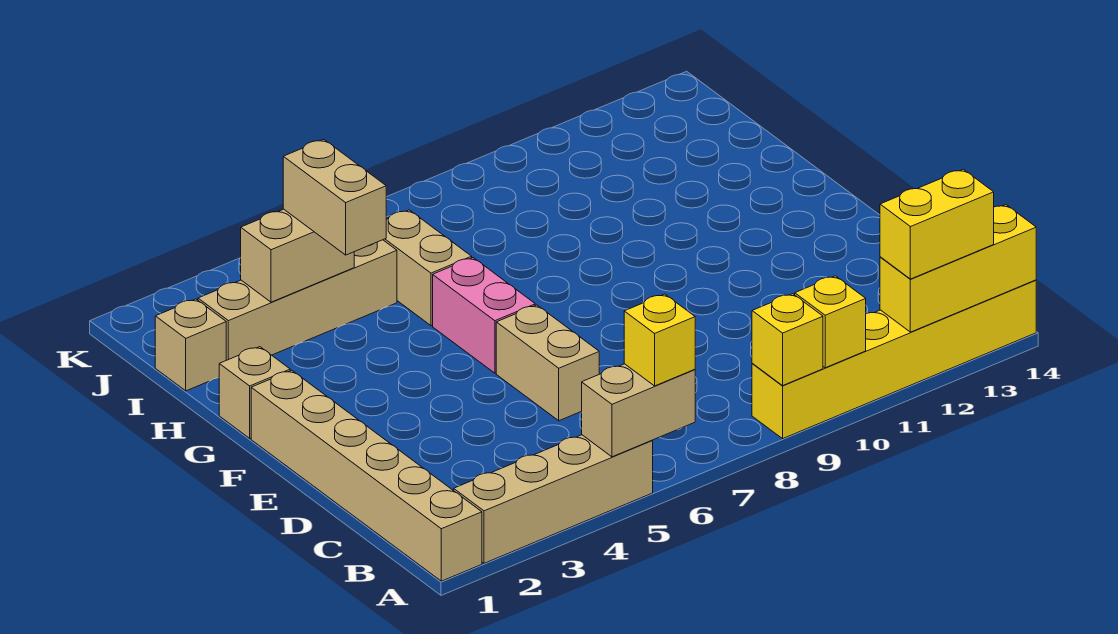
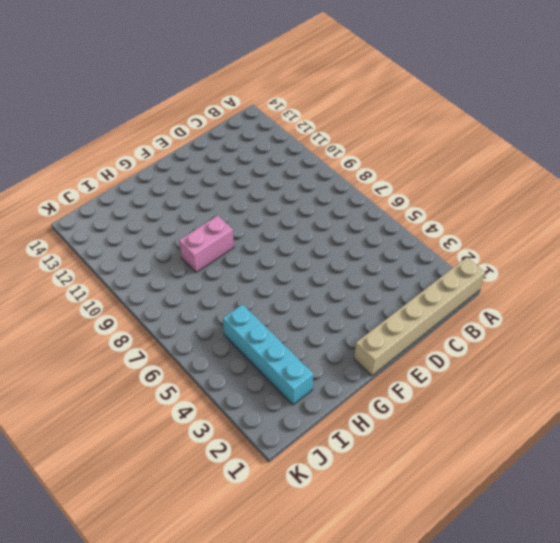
pink brick G9:H9 level 1 -> pink brick F6:G6 level 1
cyan brick I2:I5 level 1 -> tan brick I2:I5 level 1
none -> tan brick A2:A5 level 1
none -> yellow brick A9:A14 level 1
none -> tan brick D6:E6 level 1

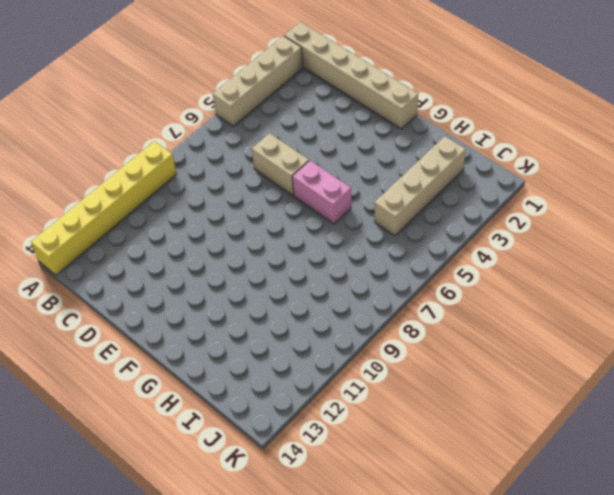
none -> tan brick G1 level 1
none -> tan brick H6:I6 level 1
none -> tan brick I1 level 1

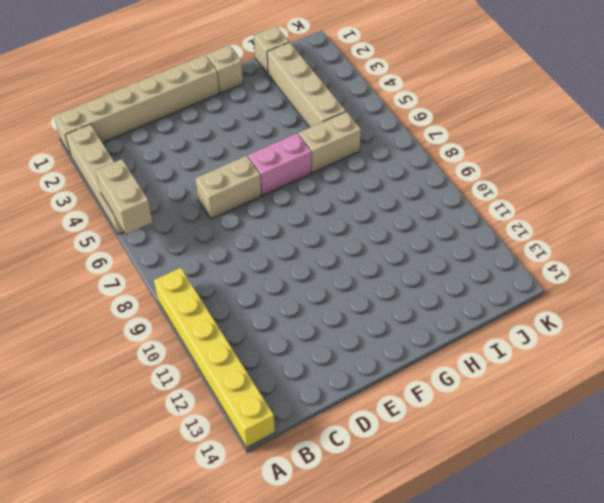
none -> yellow brick A9 level 2
none -> yellow brick A10 level 2
none -> yellow brick A12:A14 level 2

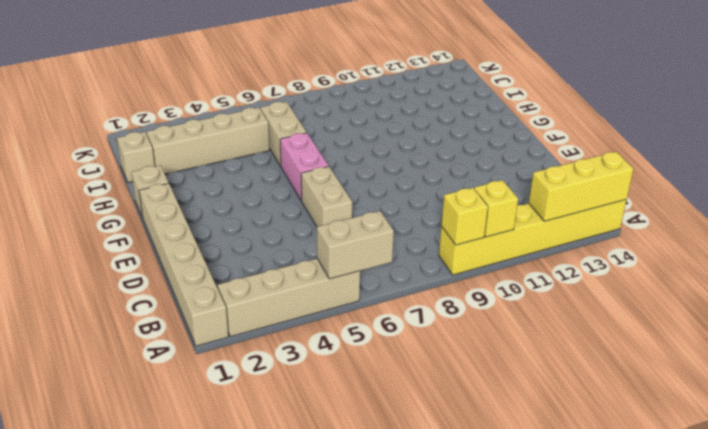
none -> tan brick I3:I4 level 2
none -> yellow brick A6 level 3
none -> yellow brick A12:A13 level 3

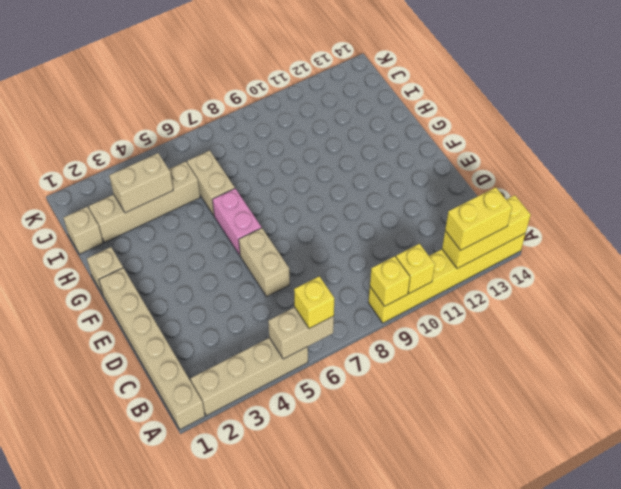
none -> tan brick H4:I4 level 3

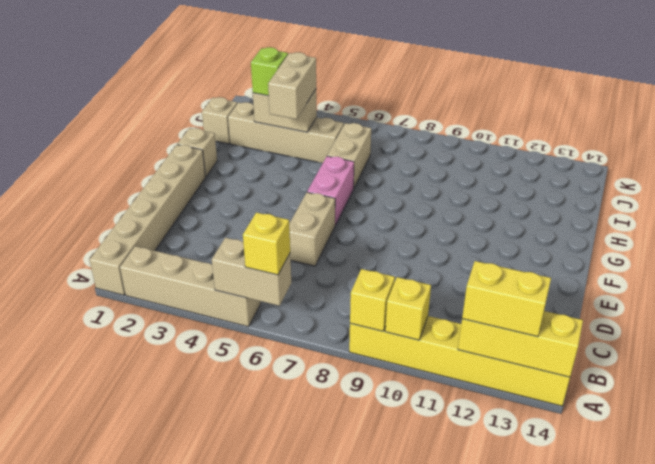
lime brick I3 level 3 -> none

